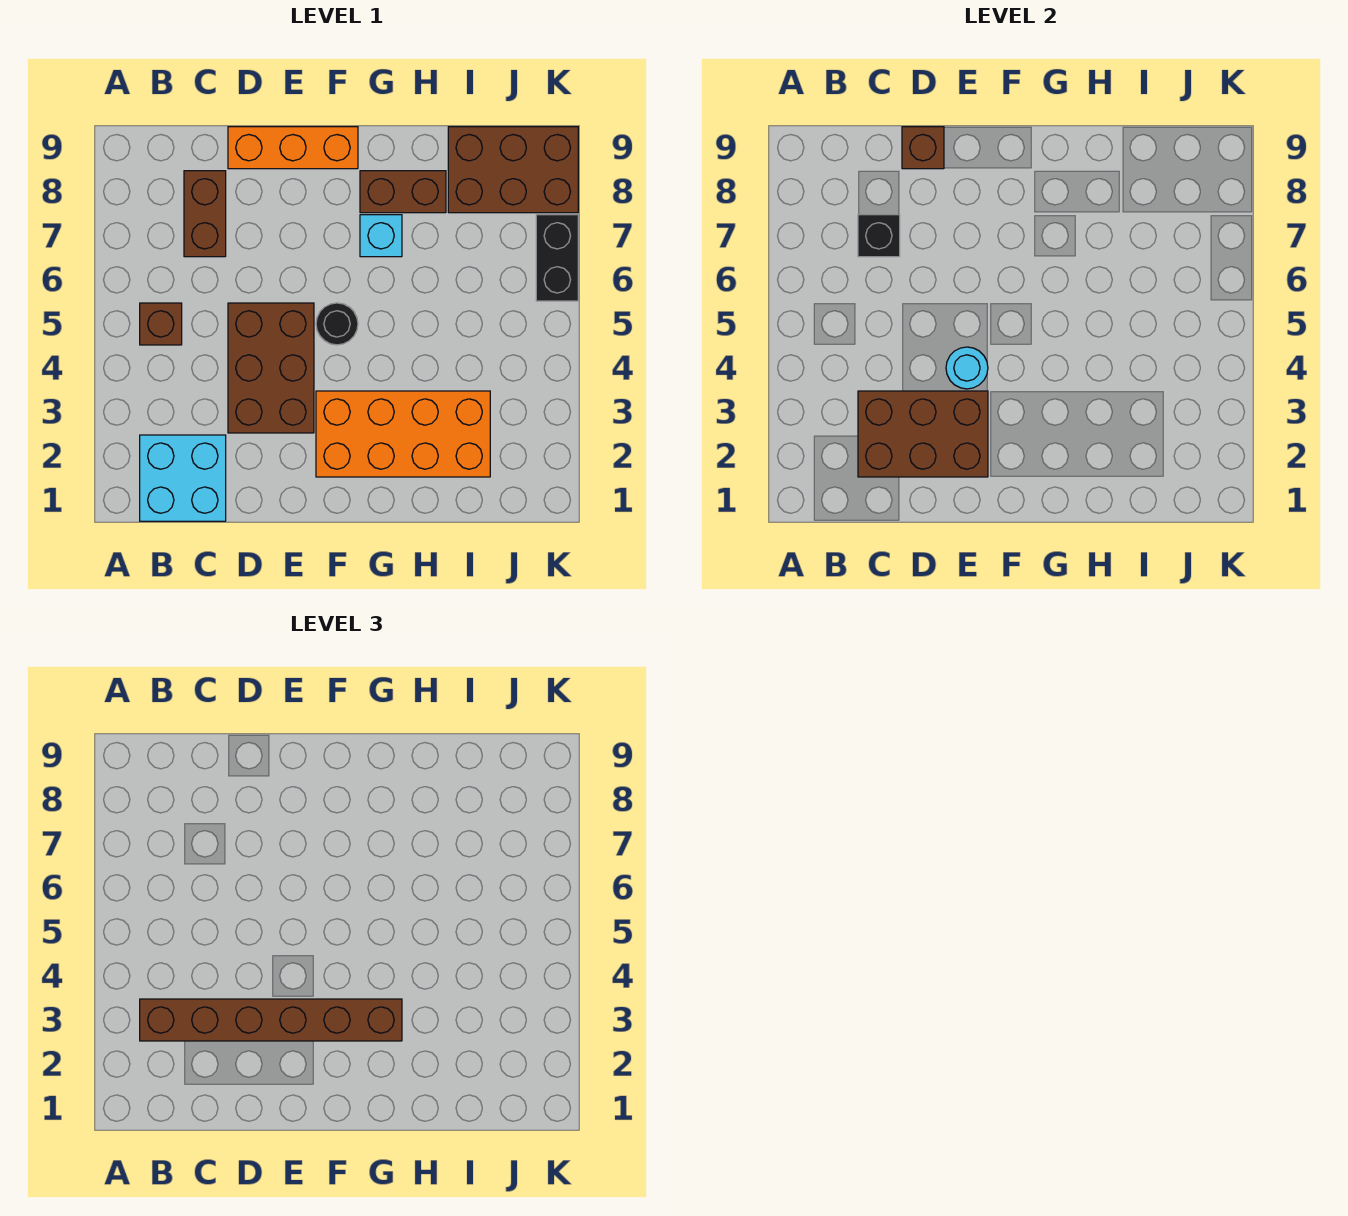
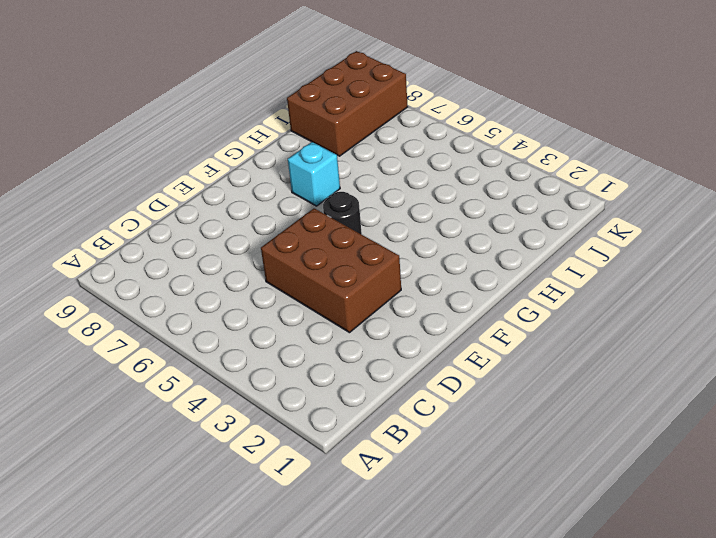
none -> cyan brick B1:C2 level 1
none -> brown brick B5 level 1
none -> brown brick C7:C8 level 1

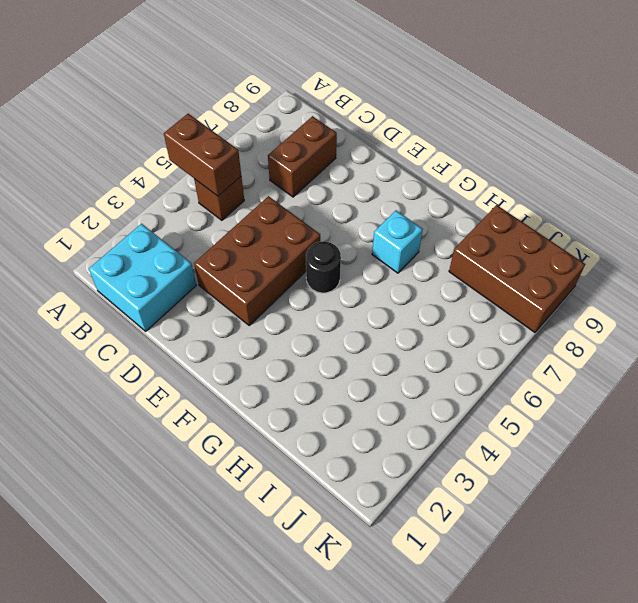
brown brick A5:B5 level 2 -> brown brick G8:H8 level 1
none -> orange brick D9:F9 level 1
none -> orange brick F2:I3 level 1
none -> black brick K6:K7 level 1

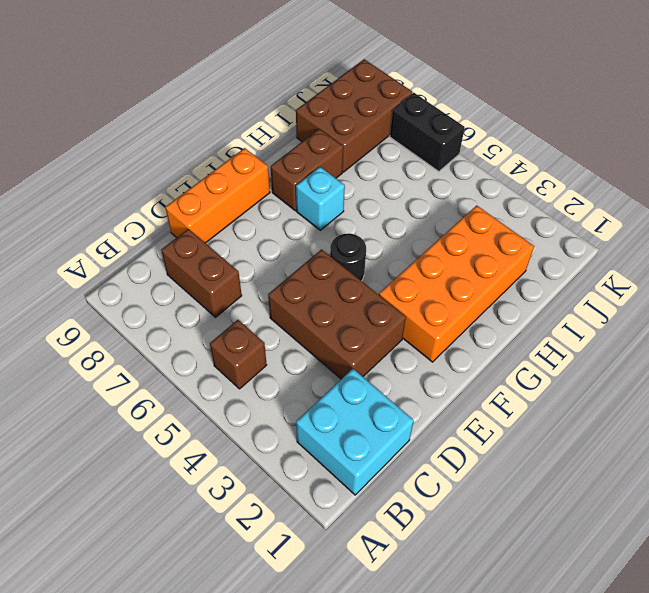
none -> brown brick C2:E3 level 2
none -> black brick C7 level 2
none -> brown brick D9 level 2

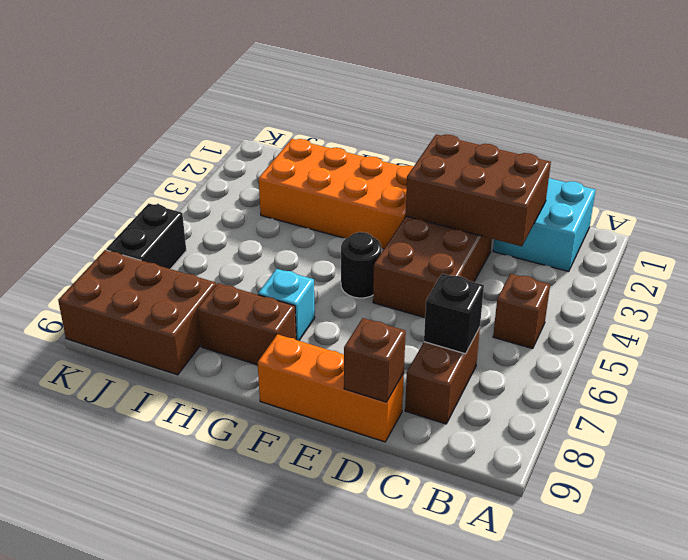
none -> cyan round brick E4 level 2
none -> brown brick B3:G3 level 3

